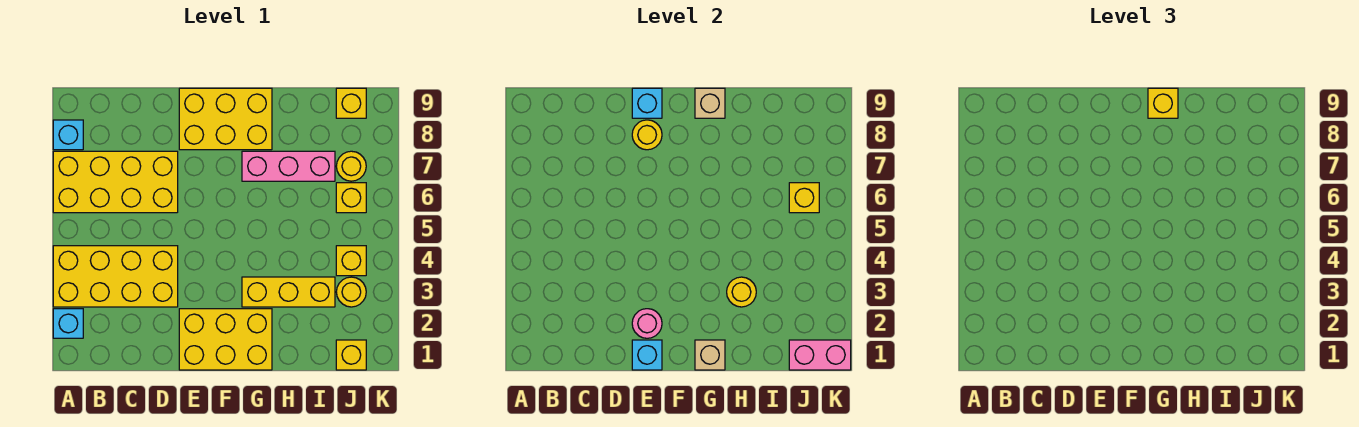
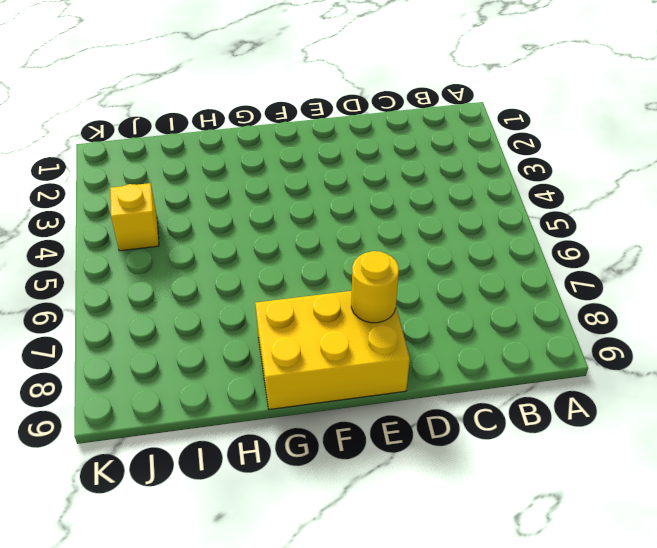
none -> cyan brick A2 level 1
none -> yellow brick A3:D4 level 1
none -> yellow brick A6:D7 level 1

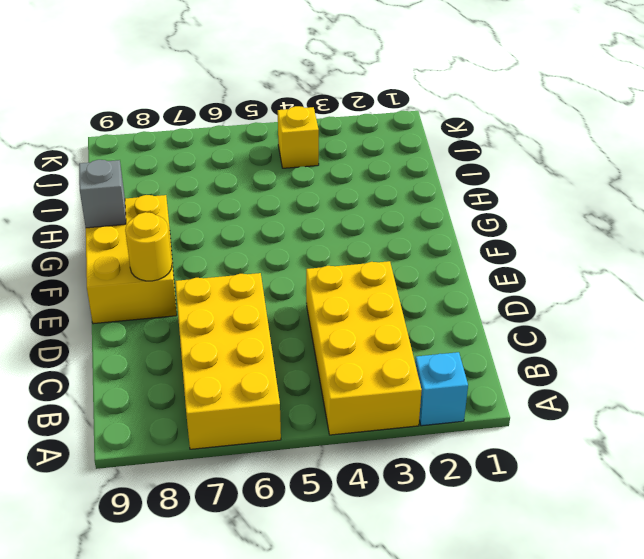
grey brick G9 level 2 -> tan brick G9 level 2
none -> cyan brick A8 level 1
none -> yellow brick E1:G2 level 1
none -> yellow brick G3:I3 level 1

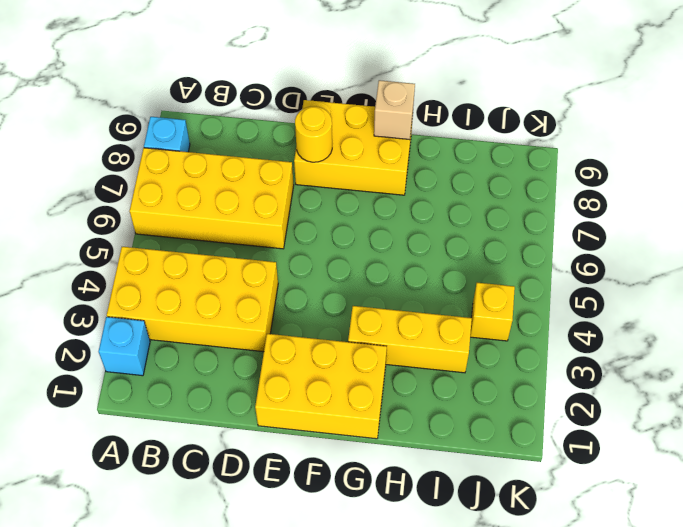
none -> pink brick G7:I7 level 1
none -> yellow brick J1 level 1
none -> yellow round brick J3 level 1

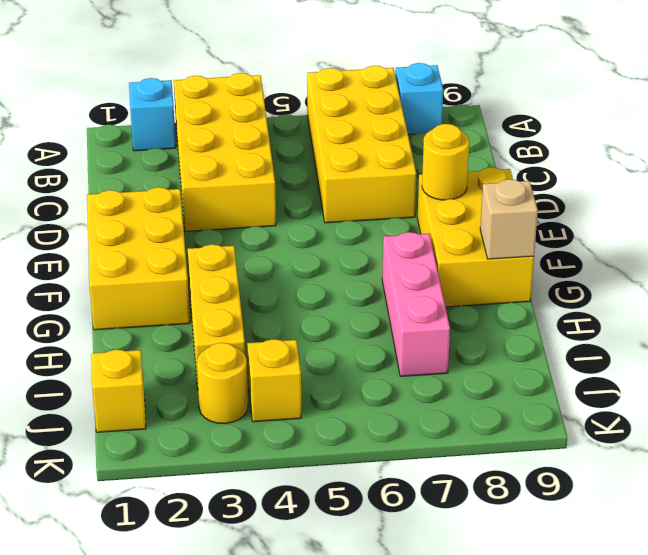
none -> yellow brick J6 level 1
none -> yellow round brick J7 level 1
none -> yellow brick J9 level 1

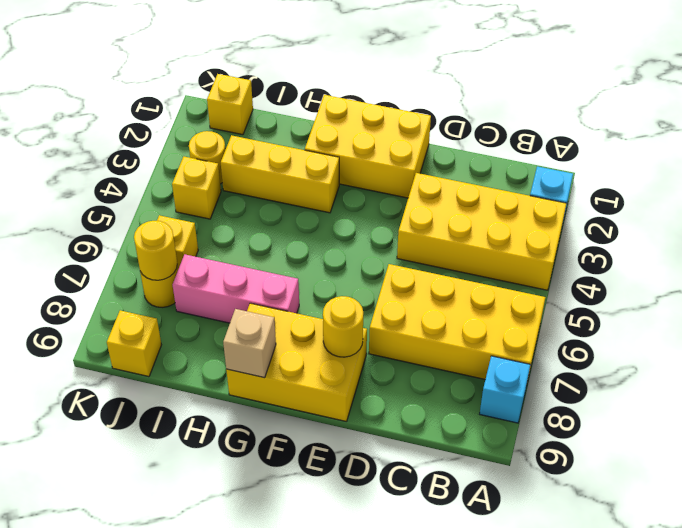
yellow round brick J7 level 2 -> yellow round brick H3 level 2
none -> cyan brick E1 level 2
none -> pink round brick E2 level 2
none -> cyan brick E9 level 2

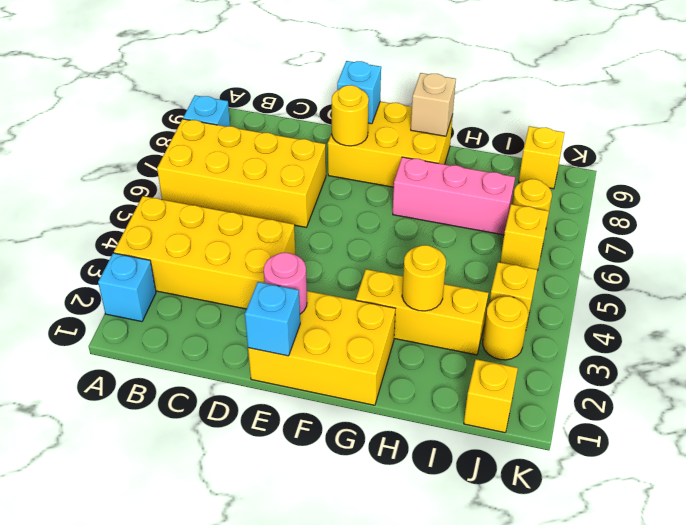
none -> tan brick G1 level 2
none -> pink brick J1:K1 level 2
none -> yellow brick J6 level 2

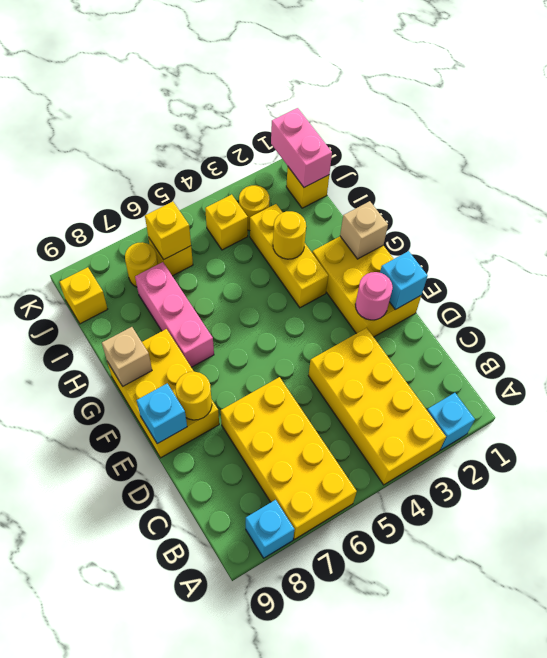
none -> yellow brick G9 level 3

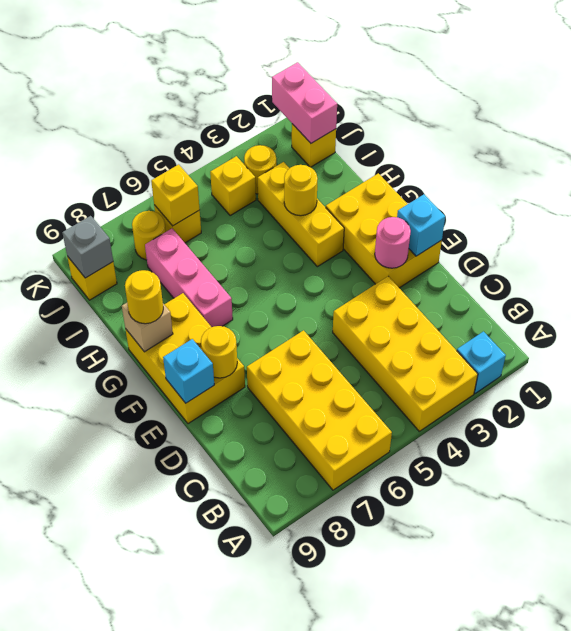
yellow round brick G9 level 3 -> yellow brick G9 level 3
grey brick J9 level 2 -> none
none -> cyan brick A8 level 1
none -> tan brick G1 level 2

